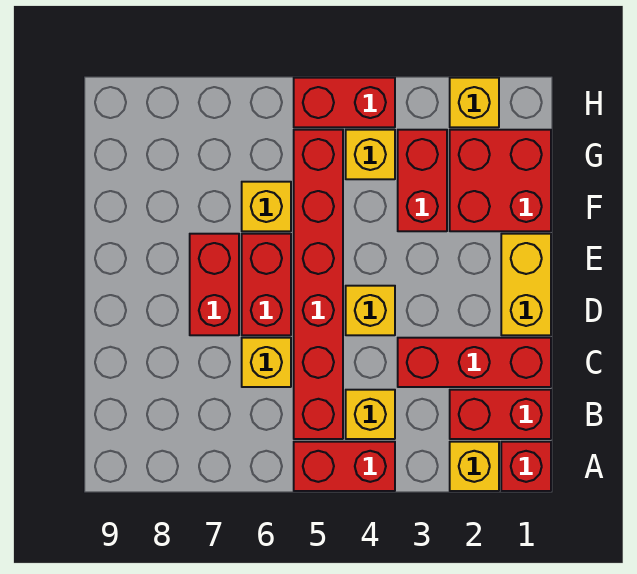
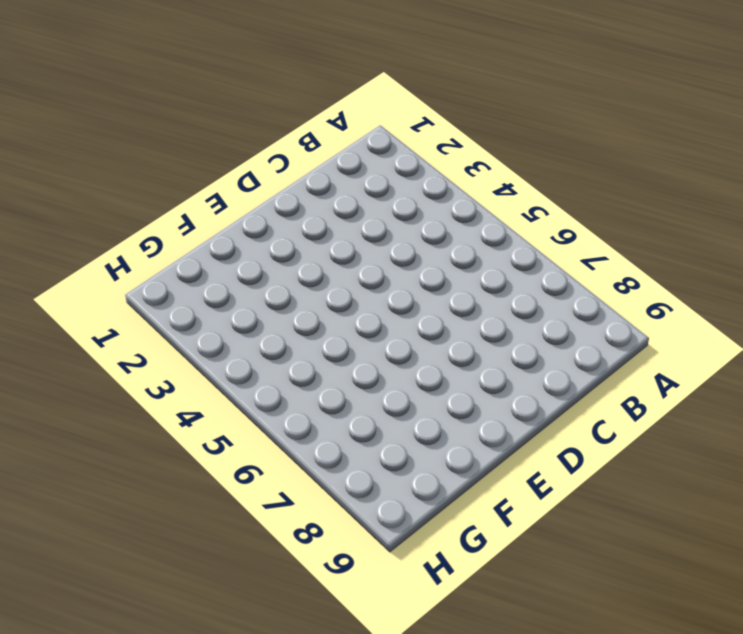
none -> red brick A1 level 1
none -> yellow brick A2 level 1
none -> red brick A4:A5 level 1

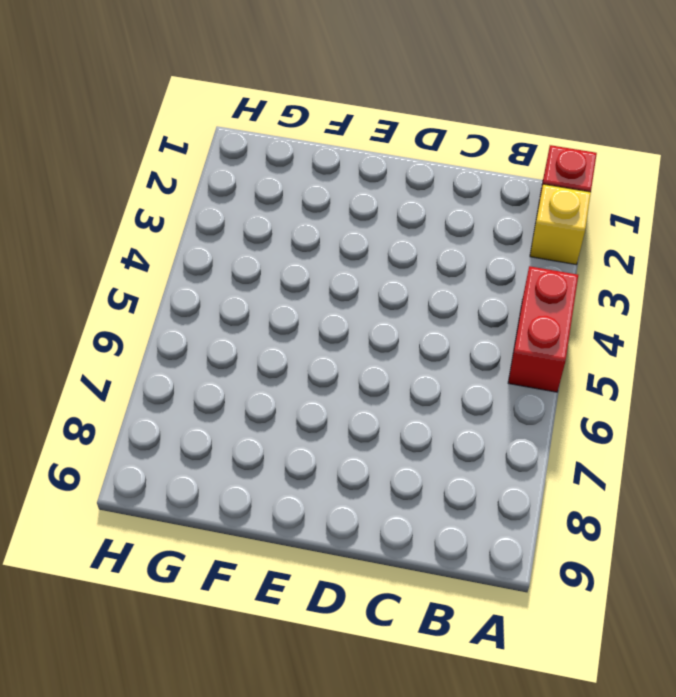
none -> red brick B1:B2 level 1
none -> yellow brick B4 level 1
none -> red brick B5:G5 level 1

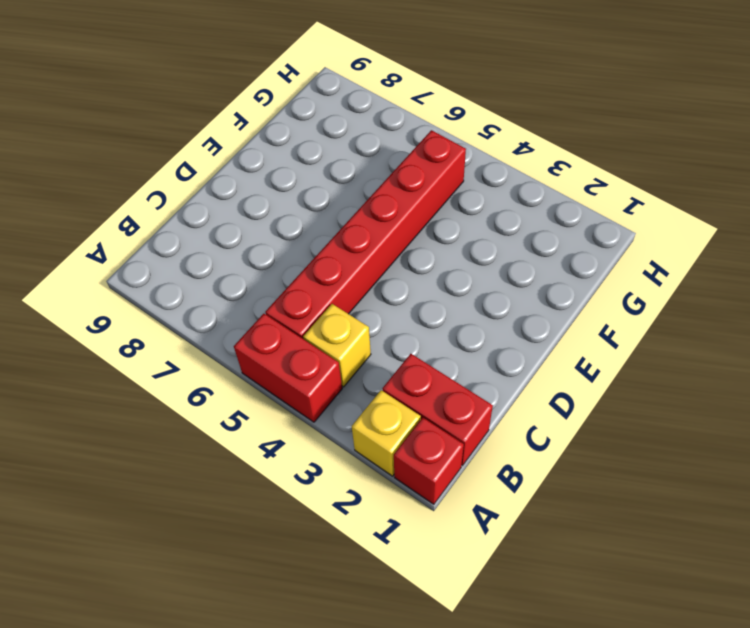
none -> red brick C1:C3 level 1
none -> yellow brick C6 level 1
none -> yellow brick D1:E1 level 1

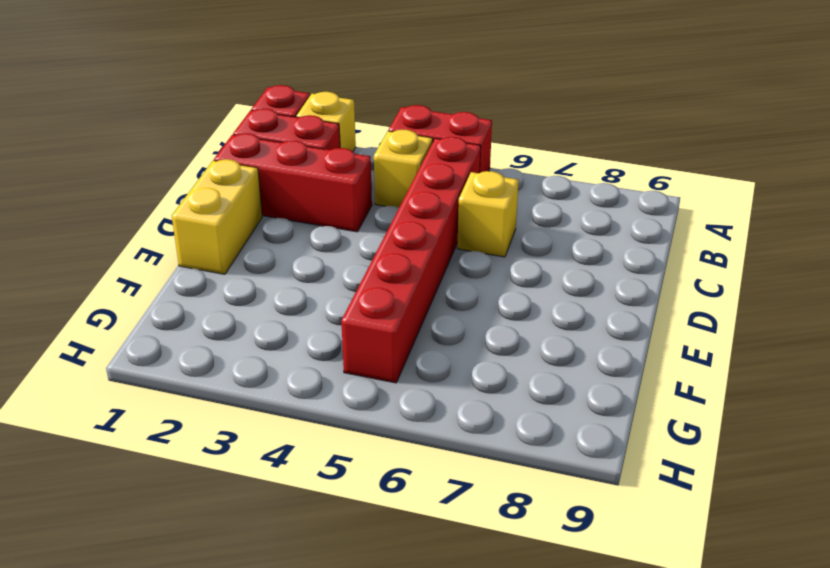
none -> yellow brick D4 level 1
none -> red brick D6:E6 level 1
none -> red brick D7:E7 level 1

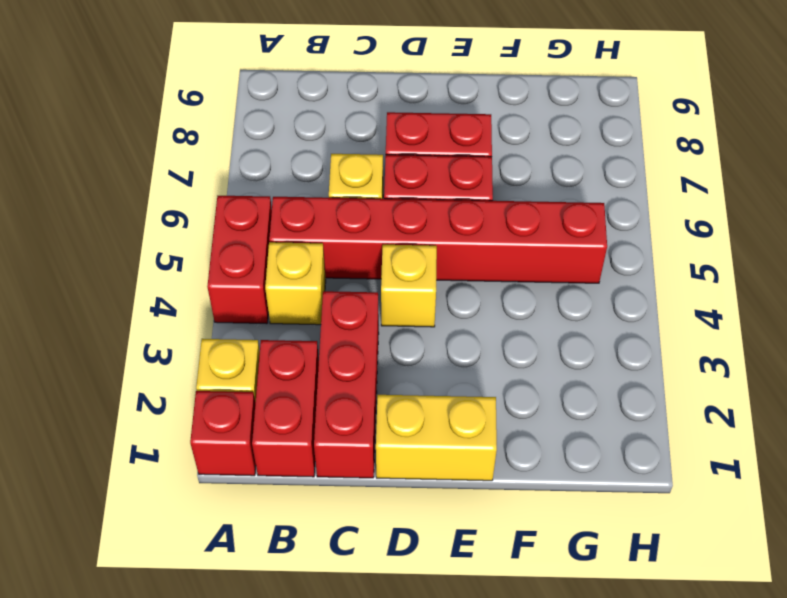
none -> red brick F1:G2 level 1
none -> red brick F3:G3 level 1
none -> yellow brick F6 level 1

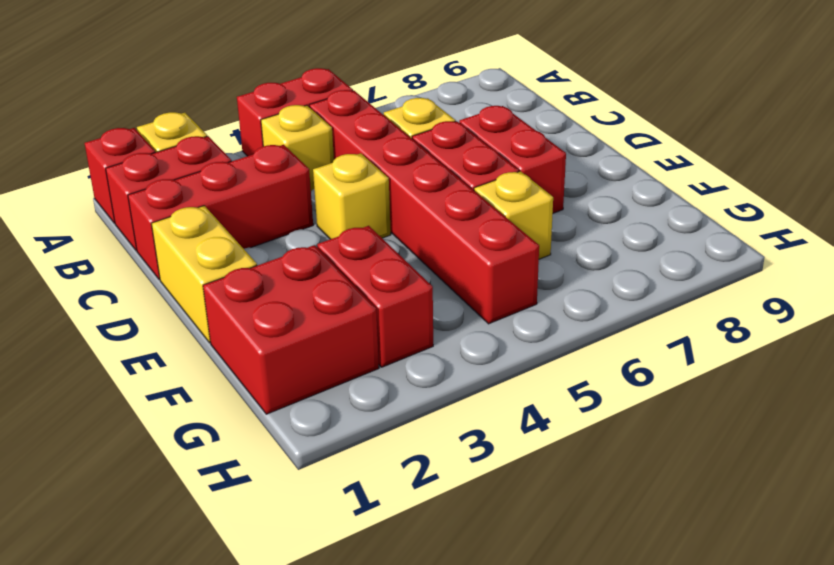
none -> yellow brick G4 level 1
none -> yellow brick H2 level 1
none -> red brick H4:H5 level 1

